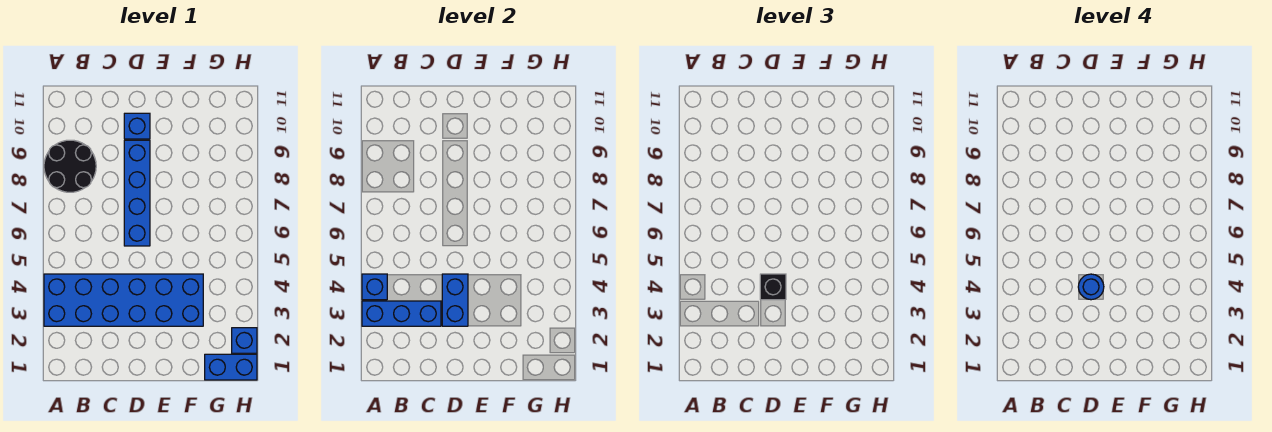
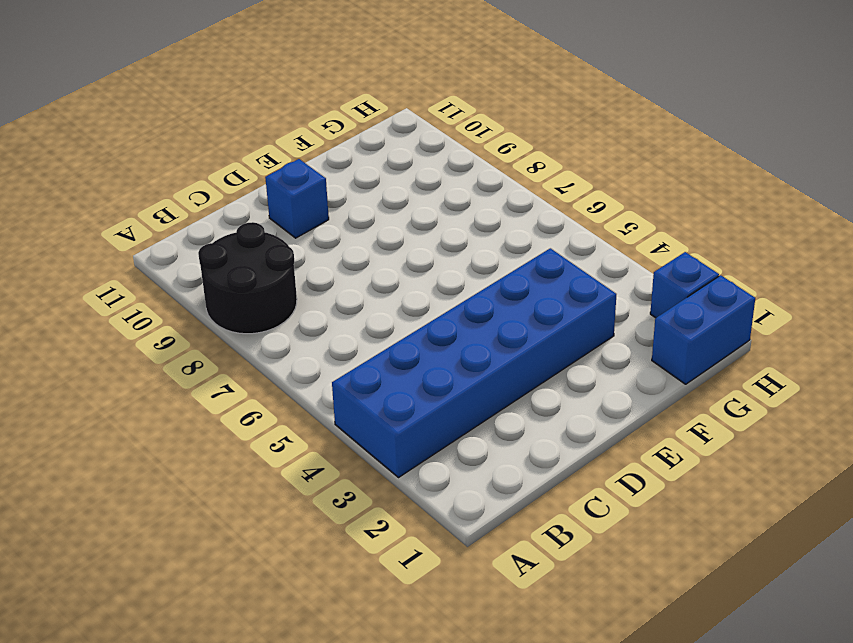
none -> blue brick D6:D9 level 1
none -> blue brick A3:C3 level 2

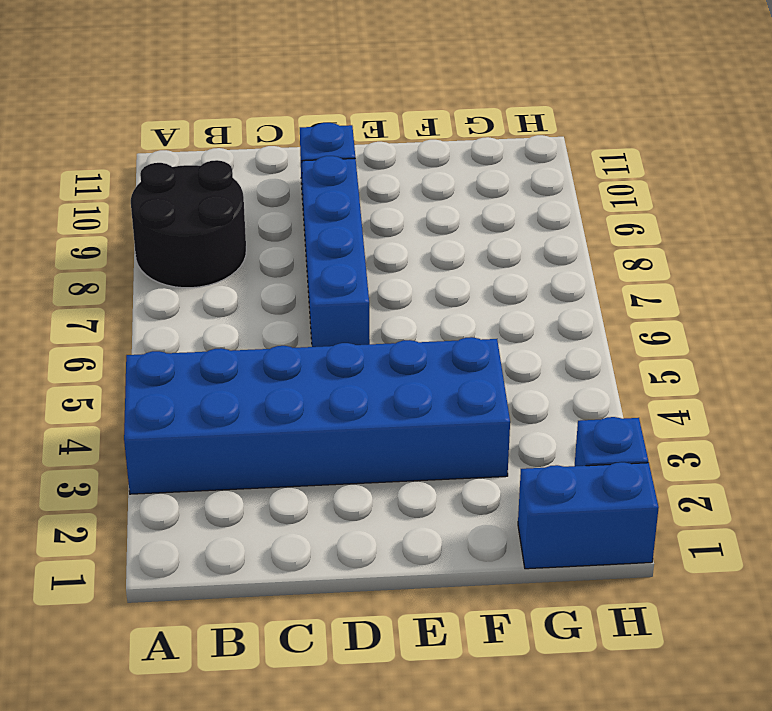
none -> blue brick A3:C3 level 2
none -> blue brick A4 level 2

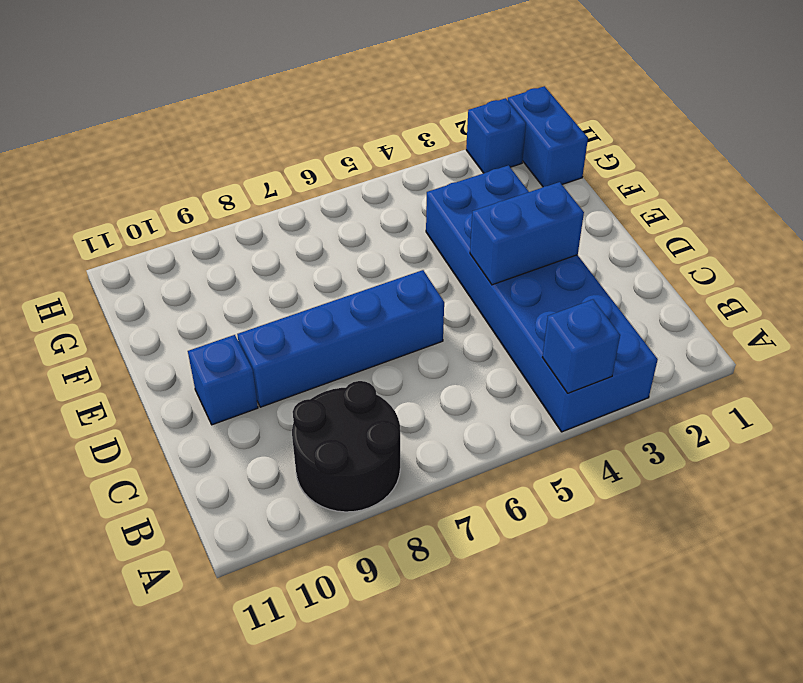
none -> blue brick A3:C3 level 2
none -> black brick D4 level 3

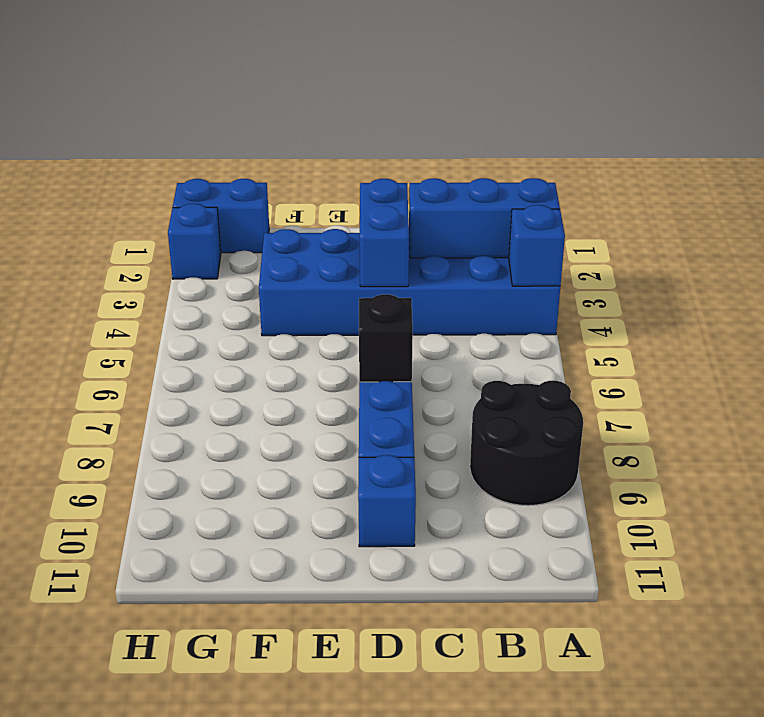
black brick D7 level 2 -> black brick D4 level 3
none -> blue round brick D4 level 4

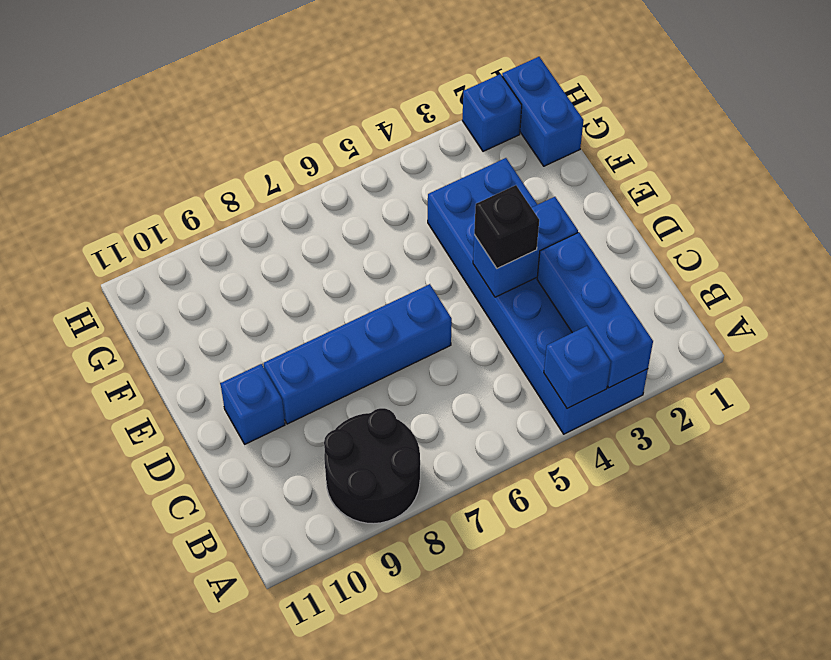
none -> blue round brick D4 level 4

